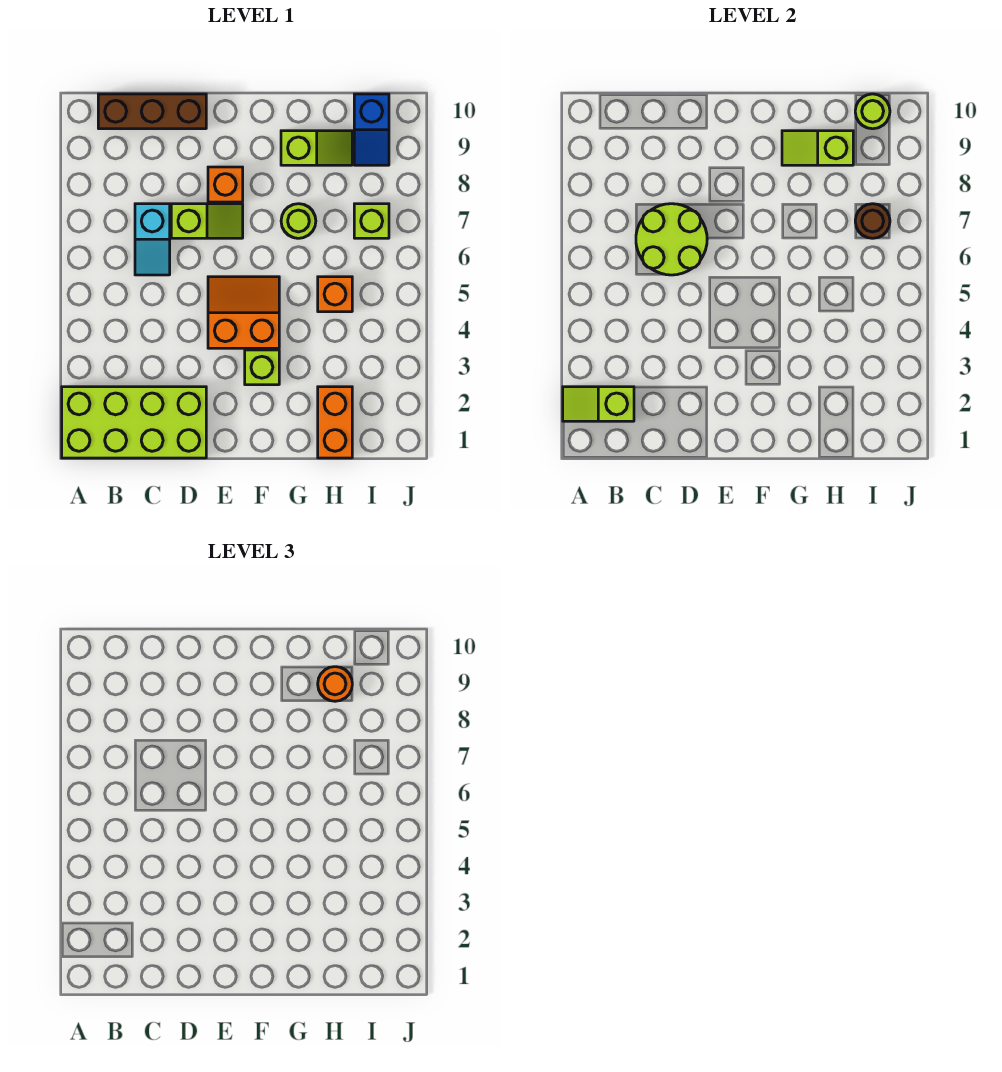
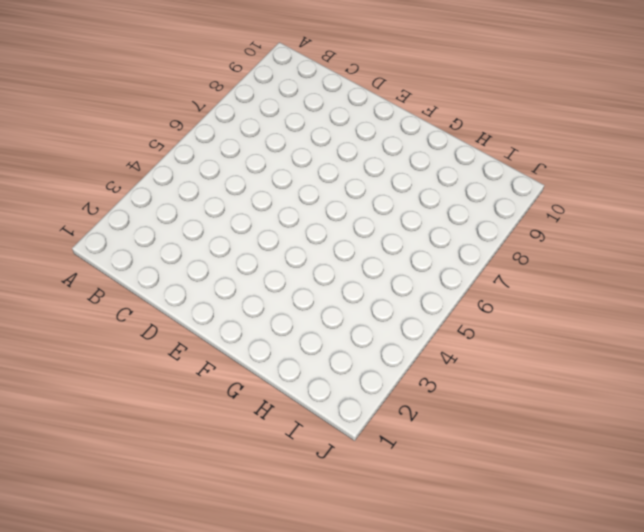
none -> lime brick A1:D2 level 1
none -> brown brick B10:D10 level 1
none -> cyan slope C6:C7 level 1 top 7

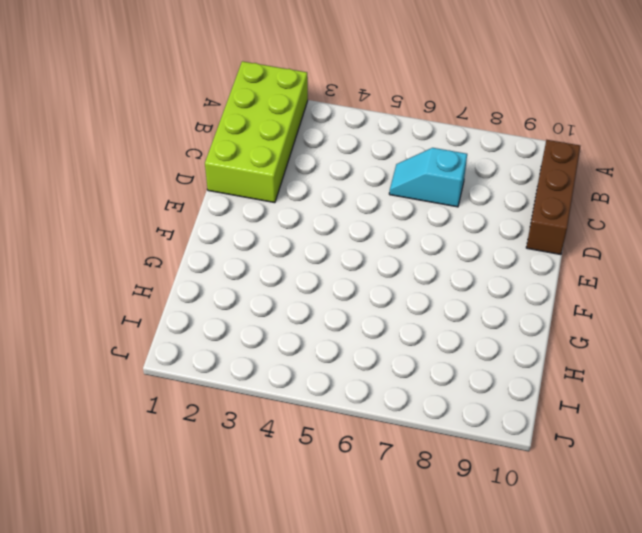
none -> lime slope D7:E7 level 1 top D
none -> orange slope E4:F5 level 1 top 4
none -> orange brick E8 level 1

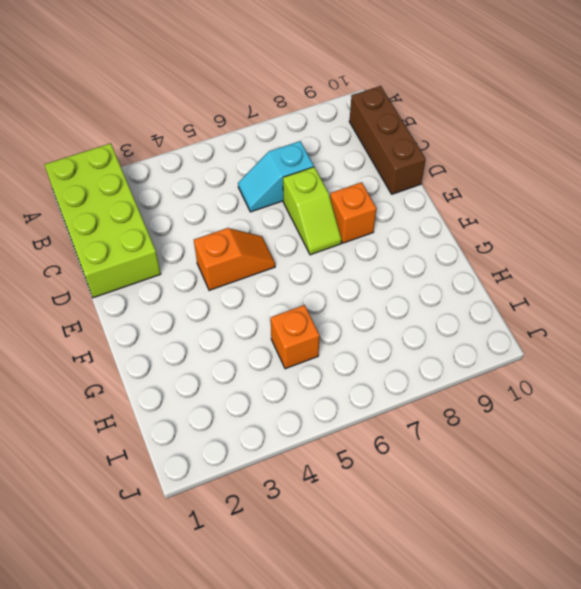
orange slope E4:E5 level 1 top 4 -> orange slope E4:F5 level 1 top 4
none -> lime brick F3 level 1
none -> lime round brick G7 level 1
none -> lime slope G9:H9 level 1 top G

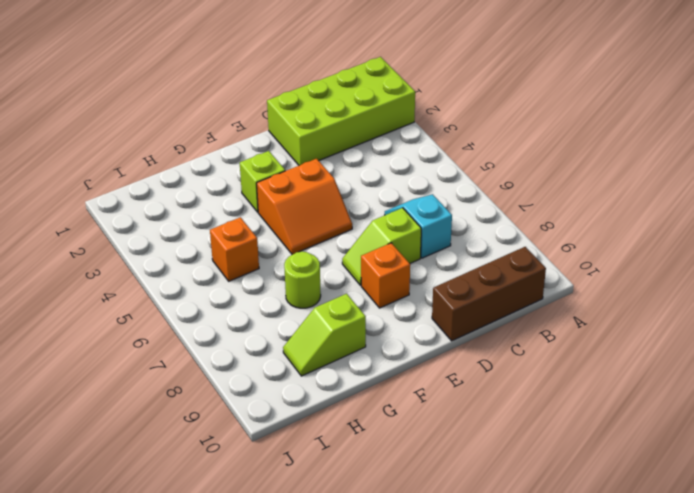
none -> orange brick H1:H2 level 1
none -> lime brick I7 level 1
none -> blue slope I9:I10 level 1 top 10

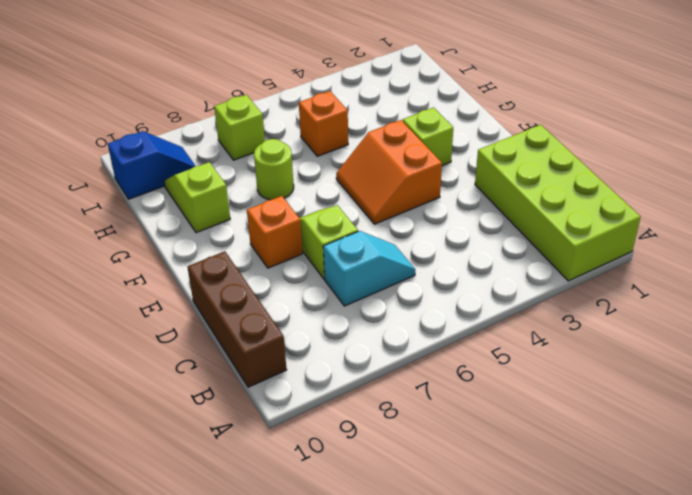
none -> orange brick H1:H2 level 1
none -> lime slope A2:B2 level 2 top B
none -> lime round brick C6:D7 level 2

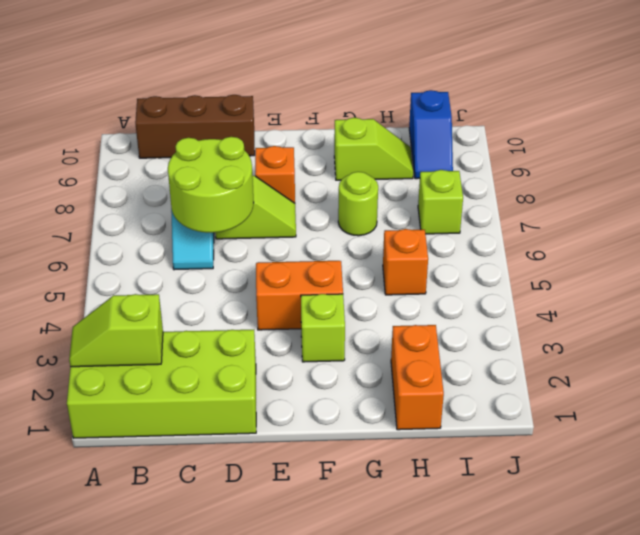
none -> lime slope G9:H9 level 2 top H
none -> brown round brick I7 level 2
none -> lime round brick I10 level 2

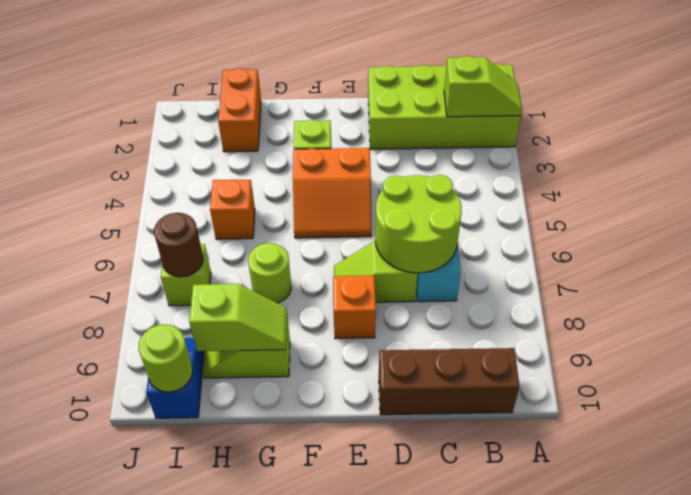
none -> orange round brick H9 level 3

